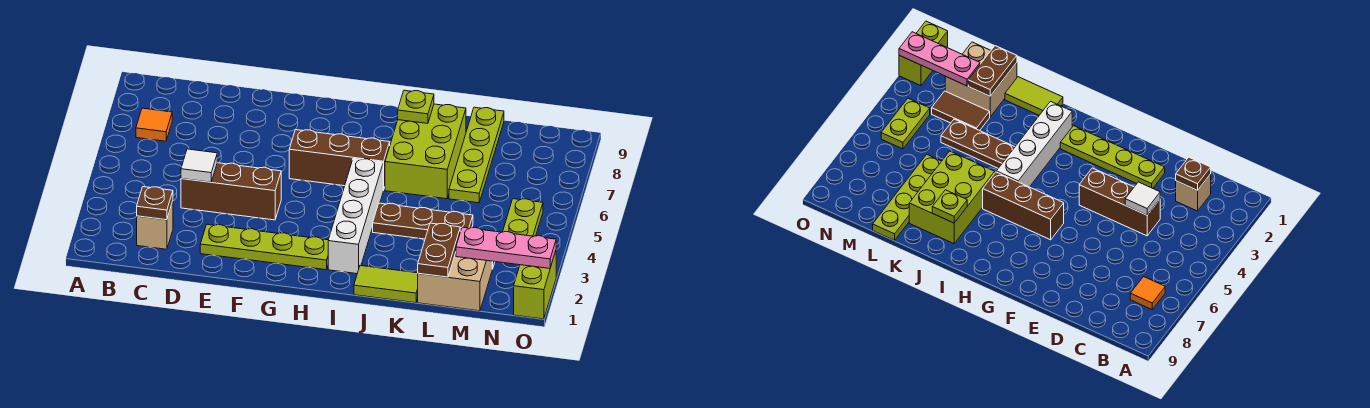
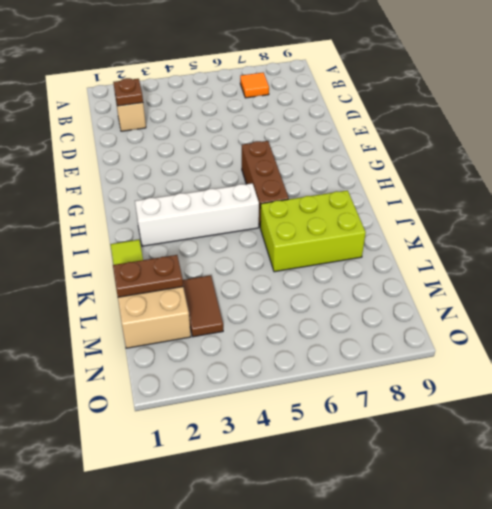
none -> brown brick D4:F4 level 1
none -> lime plate E2:H2 level 1
none -> brown plate J4:L4 level 1

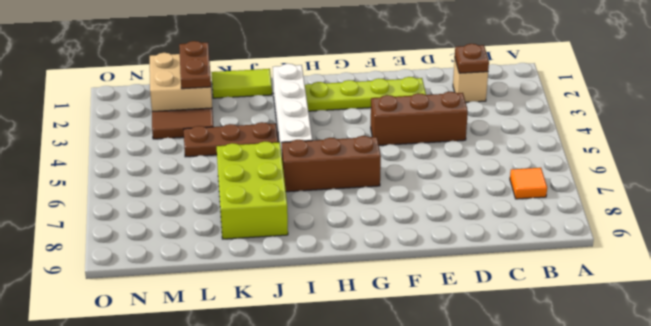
none -> lime plate L6:L9 level 1
none -> lime plate N4:N5 level 1
none -> lime brick O1:O2 level 1

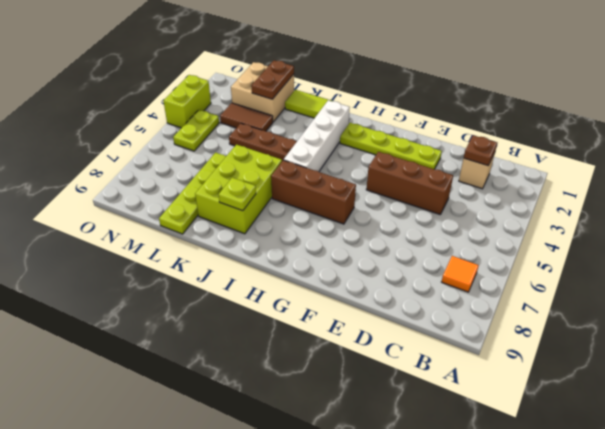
lime brick O3:O4 level 1 -> lime brick O1:O2 level 1
none -> white tile D4 level 2
none -> pink plate M2:O2 level 2

